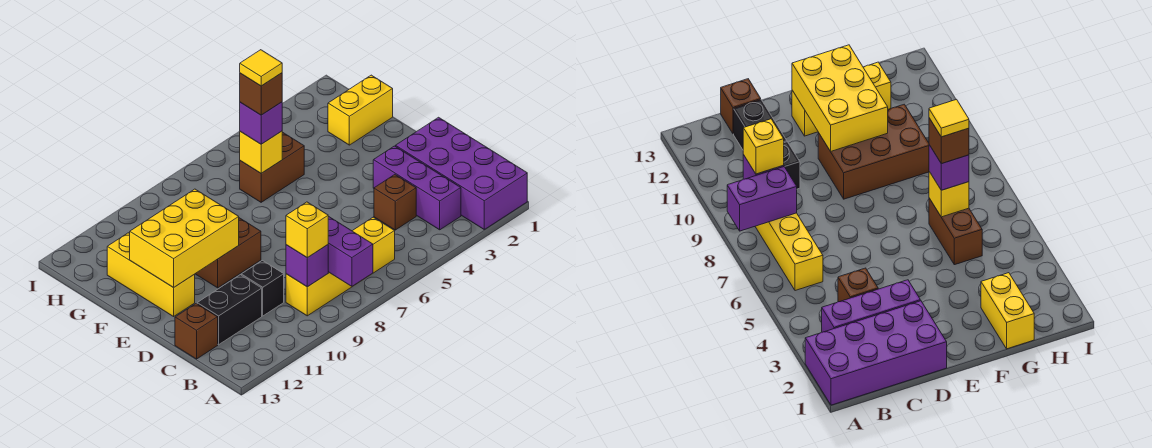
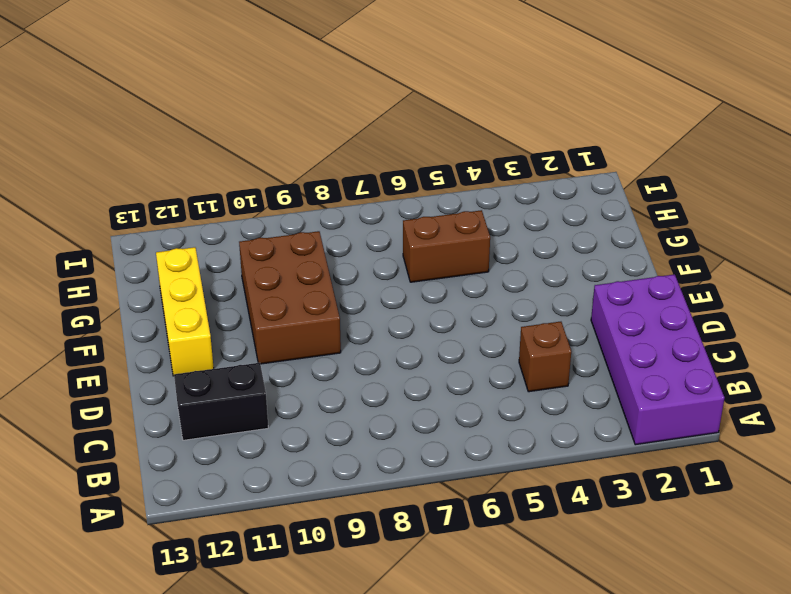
none -> purple brick B3:D3 level 1
none -> yellow brick B6:B9 level 1
none -> black brick C10 level 1

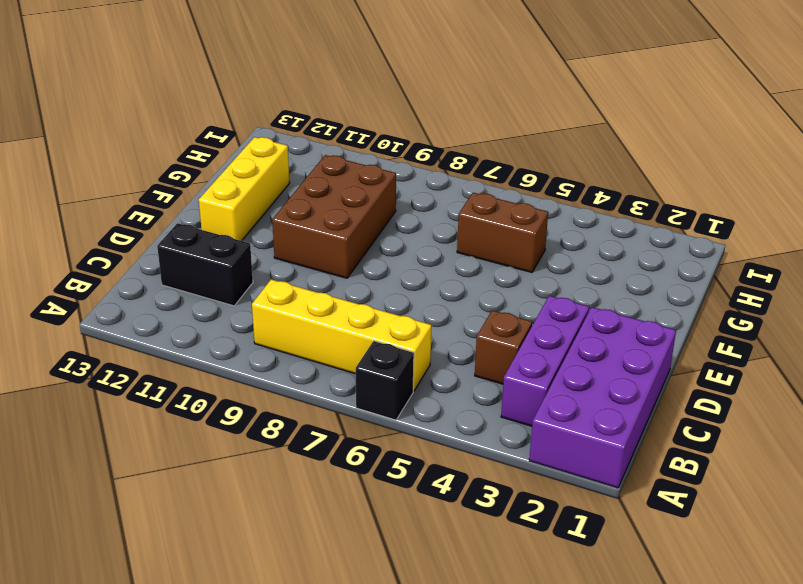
black brick A6 level 1 -> black brick C10 level 1
none -> brown brick C13 level 1
none -> yellow brick G1:G2 level 1
none -> purple brick A8:B8 level 2

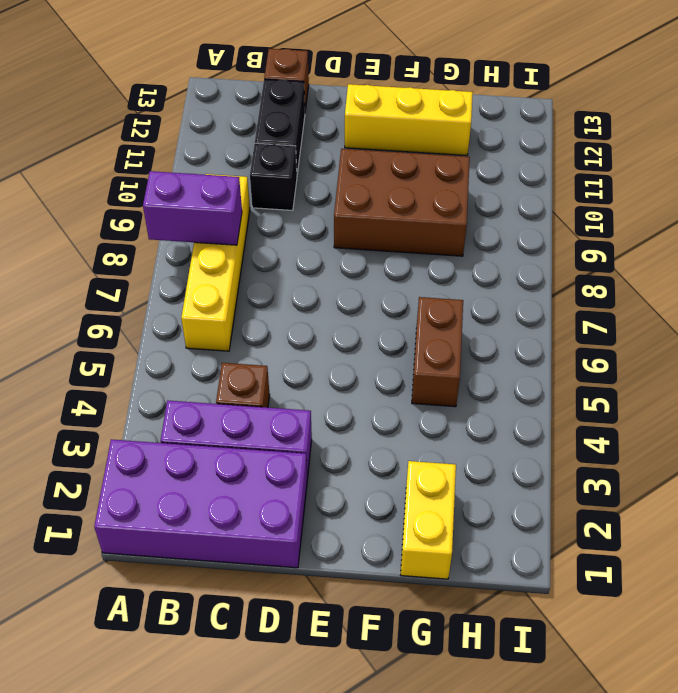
none -> purple brick B9 level 2
none -> yellow brick E10:F12 level 2
none -> yellow brick G6 level 2

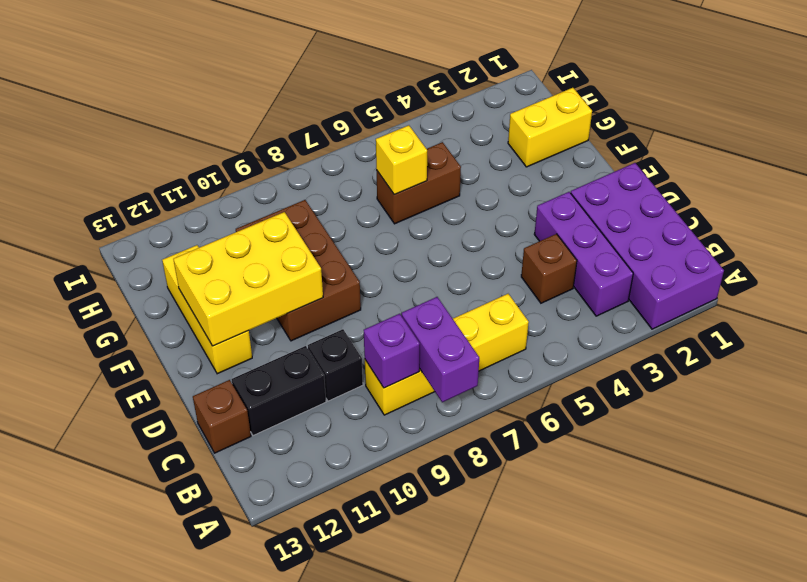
none -> yellow brick B9 level 3
none -> purple brick G6 level 3
none -> brown brick G6 level 4

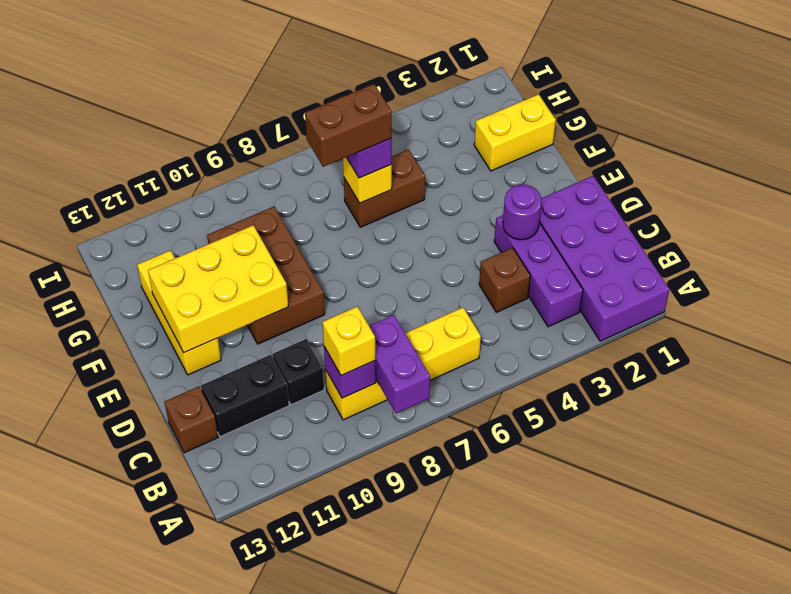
purple round brick D3 level 2 -> none
brown brick G6:G7 level 4 -> brown brick G6 level 4
none -> yellow tile G6 level 5

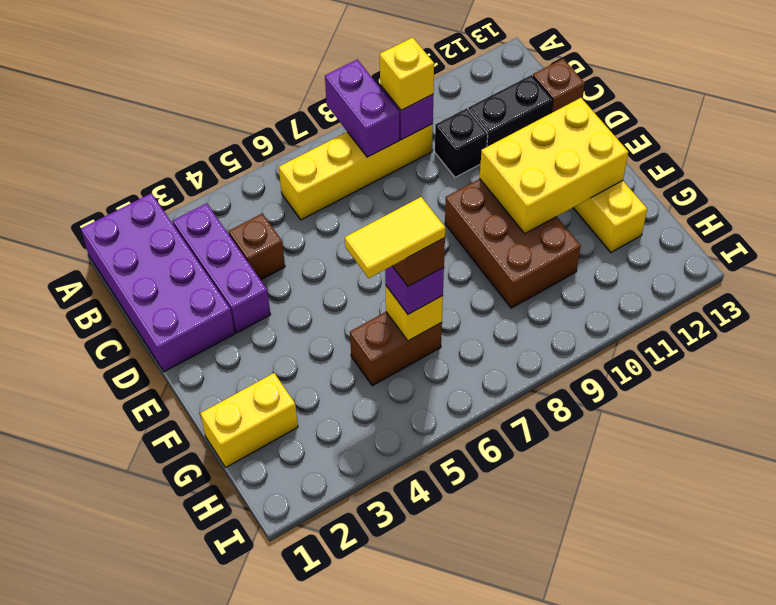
yellow tile G5:G6 level 5 -> yellow tile G6 level 5

